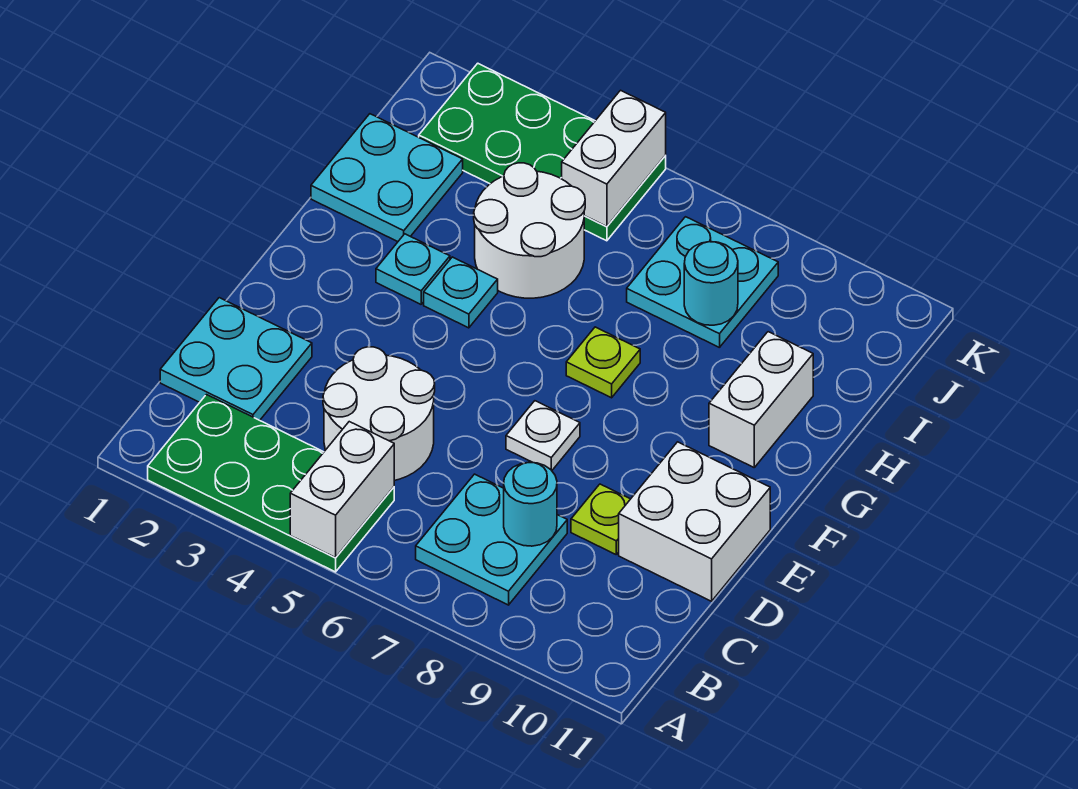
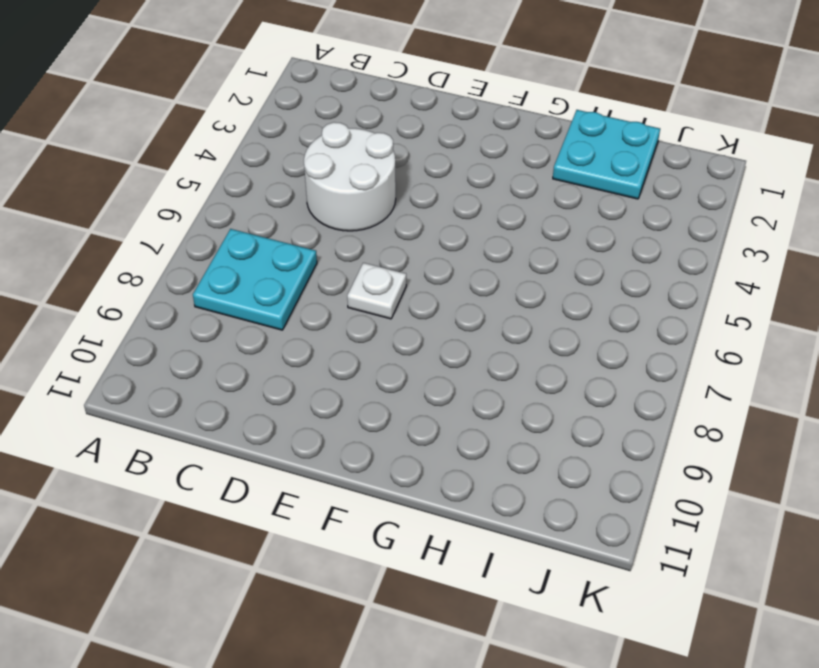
none -> green plate A2:B5 level 1
none -> cyan plate C1:D2 level 1
none -> lime plate D9 level 1

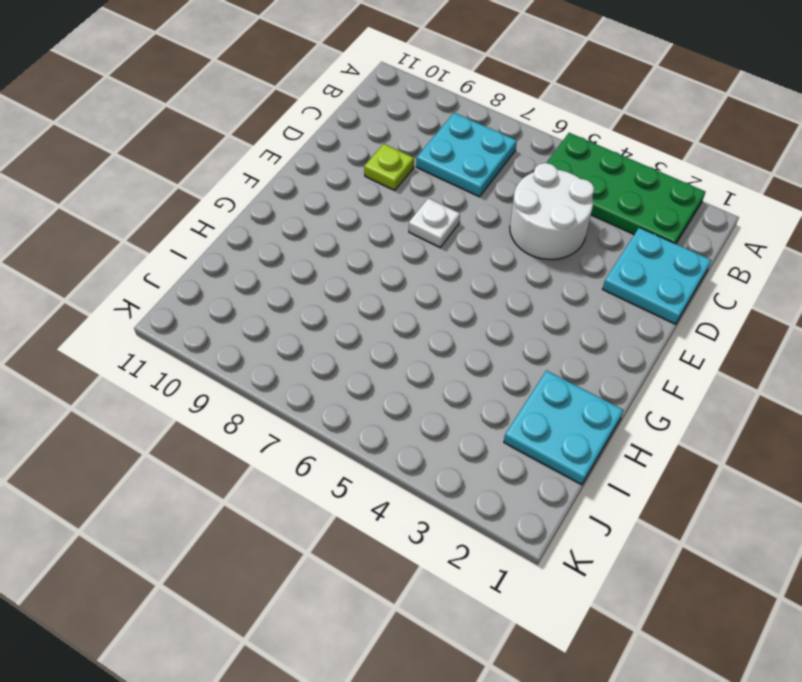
none -> white brick D10:E11 level 1
none -> cyan plate G3 level 1
none -> cyan plate G4 level 1

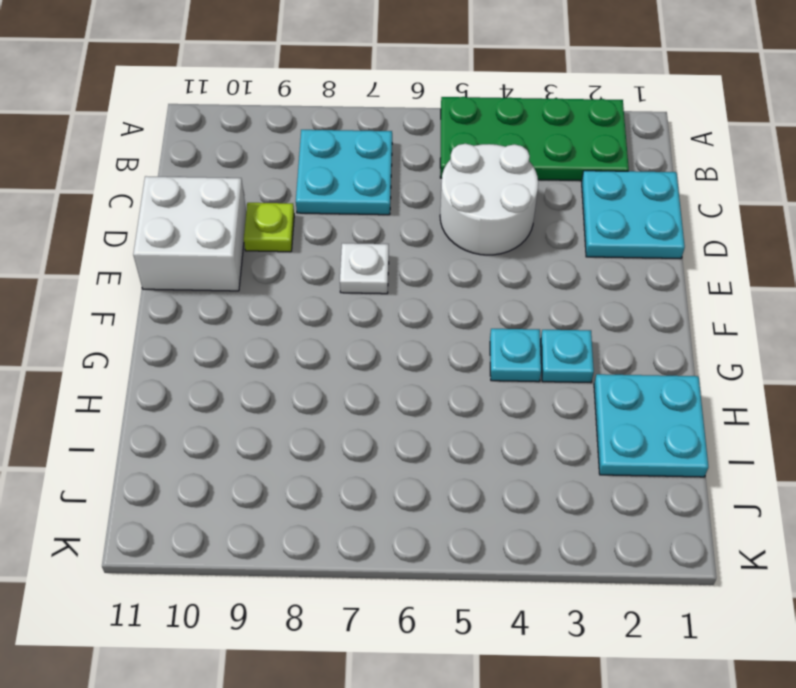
none -> lime plate G7 level 1
none -> white brick G10:H10 level 1
none -> white round brick H4:I5 level 1

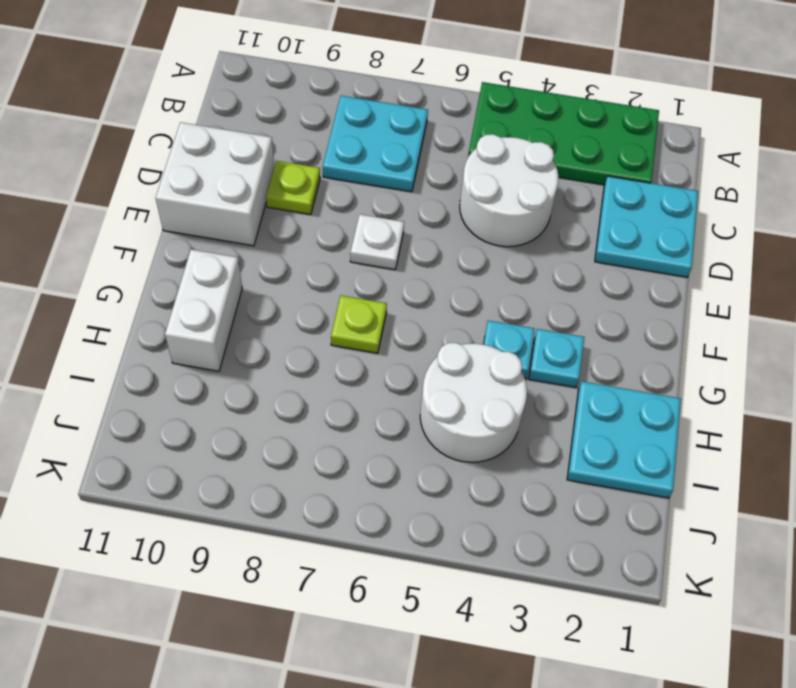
none -> cyan plate I7:J8 level 1
none -> green plate J2:K5 level 1
none -> white brick A5:B5 level 2

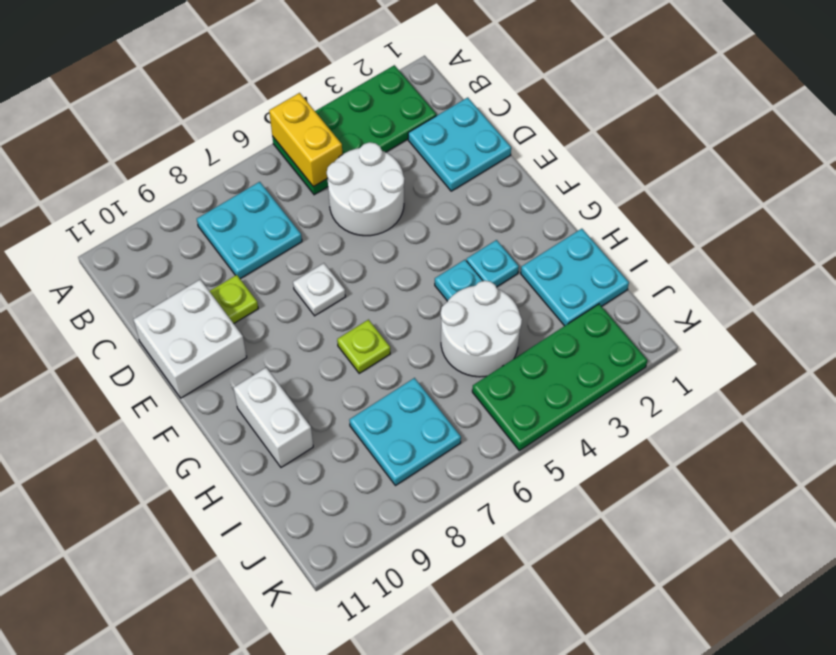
yellow brick A5:B5 level 2 -> white brick A5:B5 level 2
none -> cyan round brick C8 level 2
none -> cyan round brick I8 level 2
none -> white brick J5:K5 level 2

